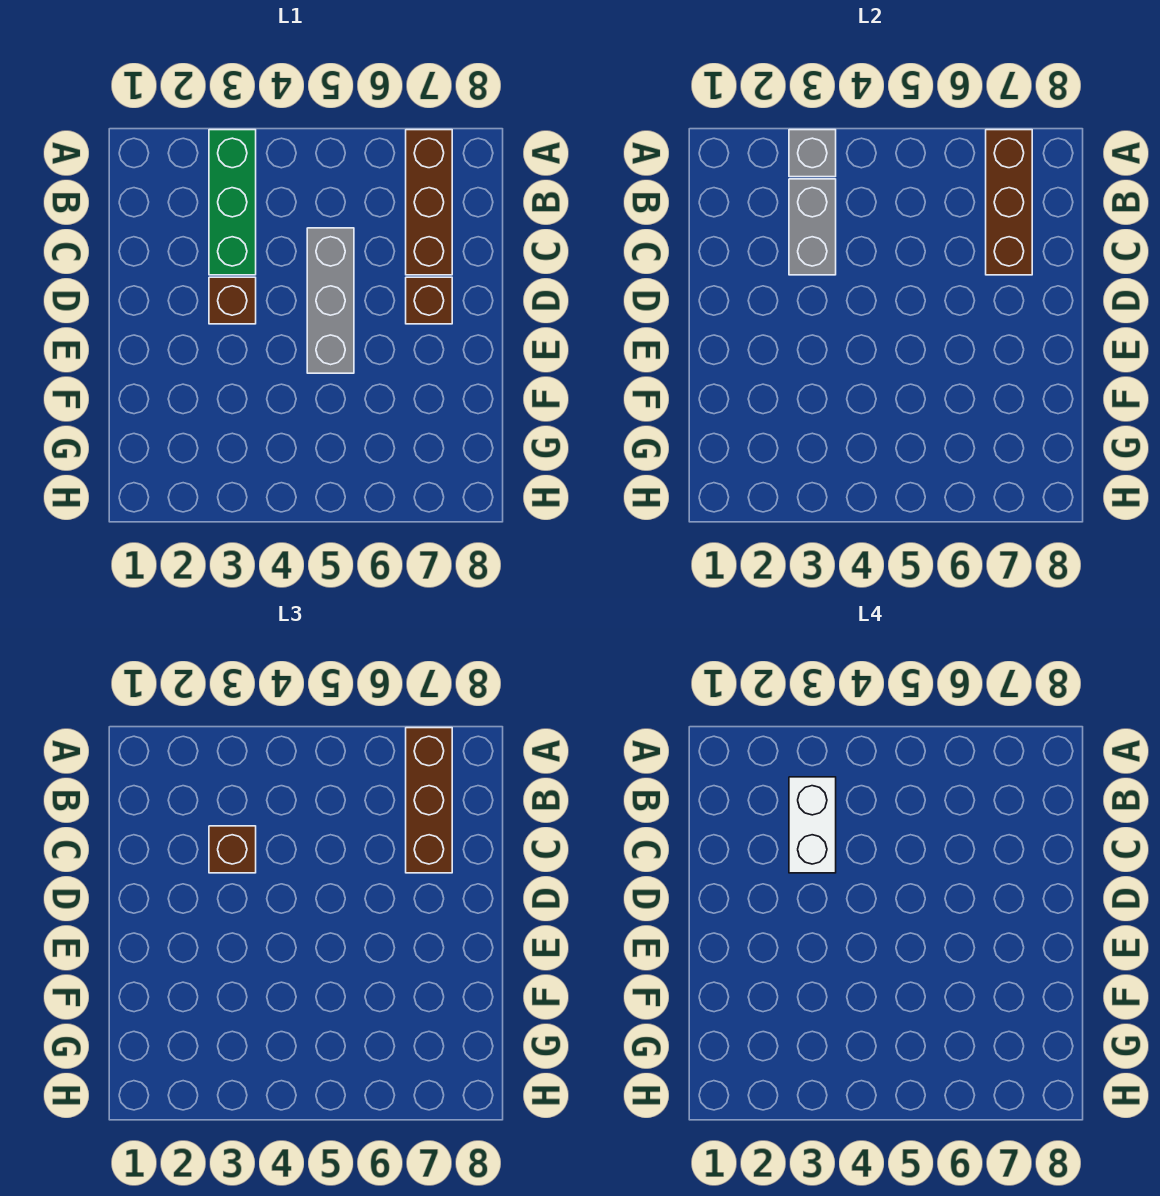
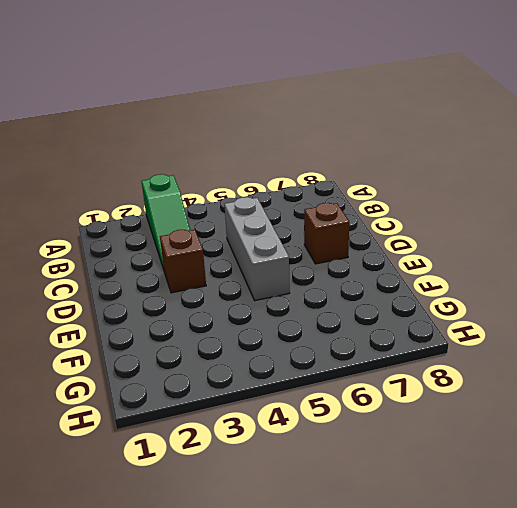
green slope A3:C3 level 1 top A -> green brick A3:C3 level 1
none -> brown brick A7:C7 level 1
none -> grey brick A3 level 2

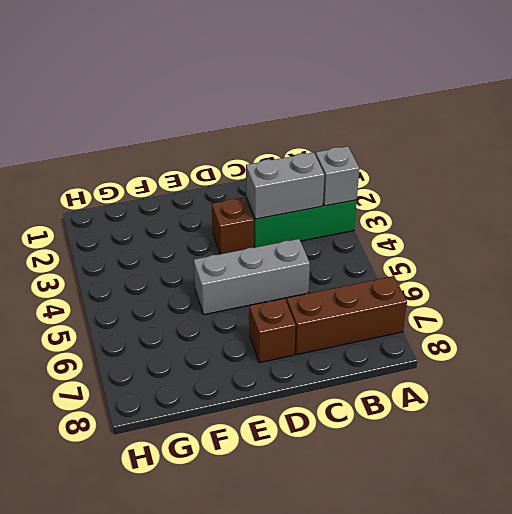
none -> brown brick A7:C7 level 2
none -> brown brick A7:C7 level 3

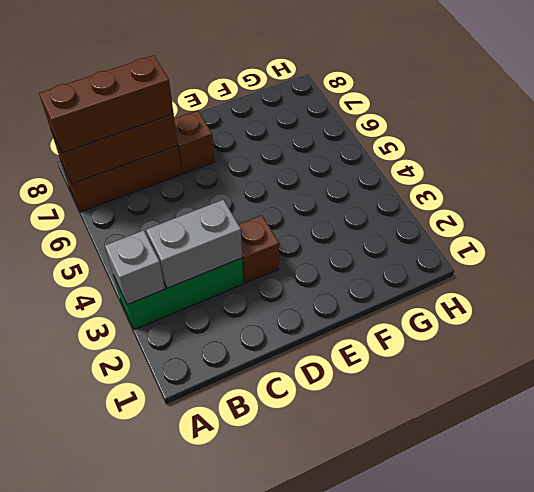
none -> grey brick C5:E5 level 1
none -> brown brick C3 level 3

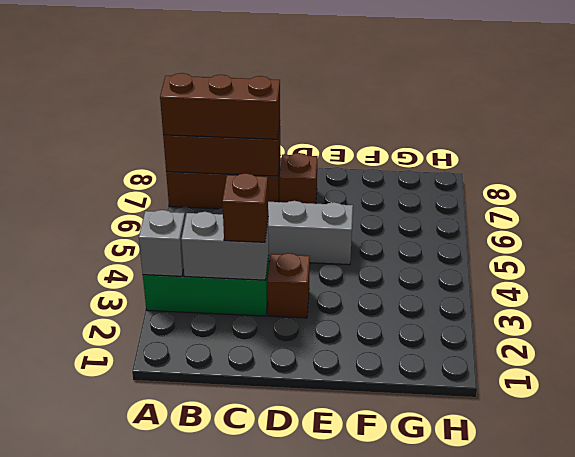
none -> white brick B3:C3 level 4

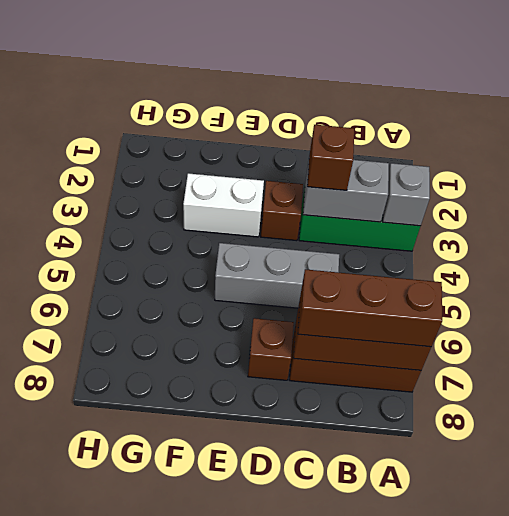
white brick E3:F3 level 1 -> white brick B3:C3 level 4

